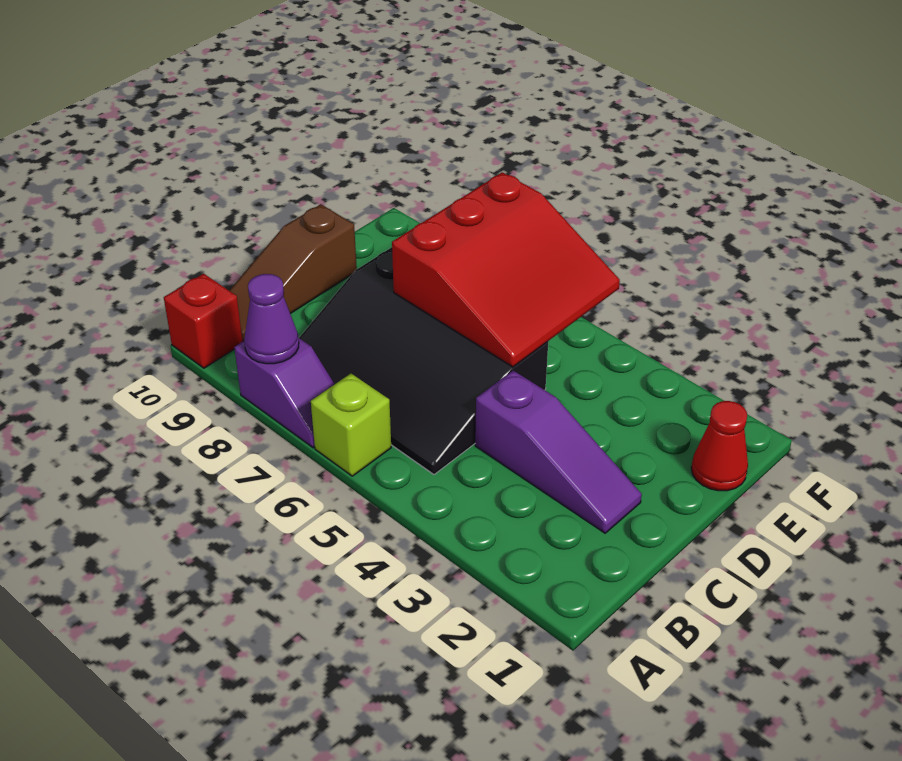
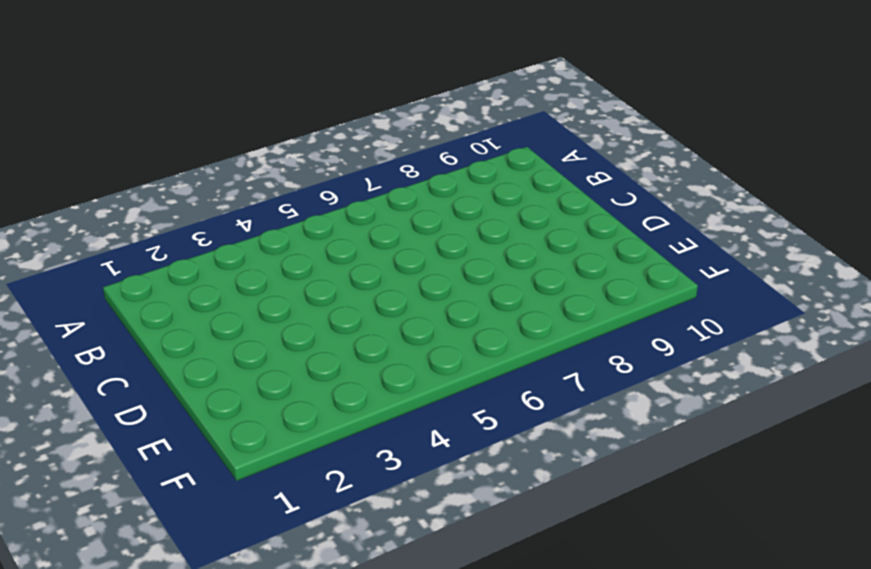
none -> lime brick A6 level 1
none -> purple slope A7:A8 level 1 top 8

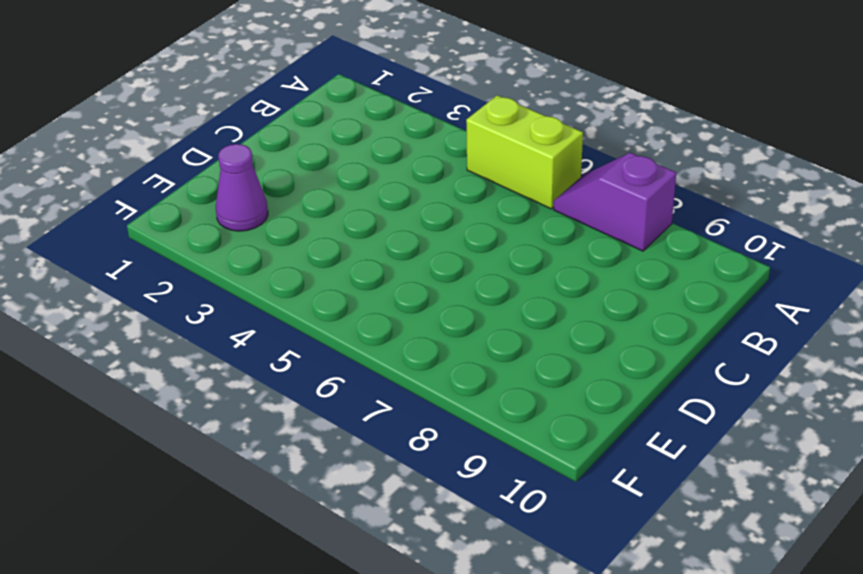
lime brick A5:A6 level 1 -> lime brick A6 level 1
purple cone E2 level 1 -> purple cone A8 level 2
none -> red brick A10 level 1
none -> black slope B5:D8 level 1 top D

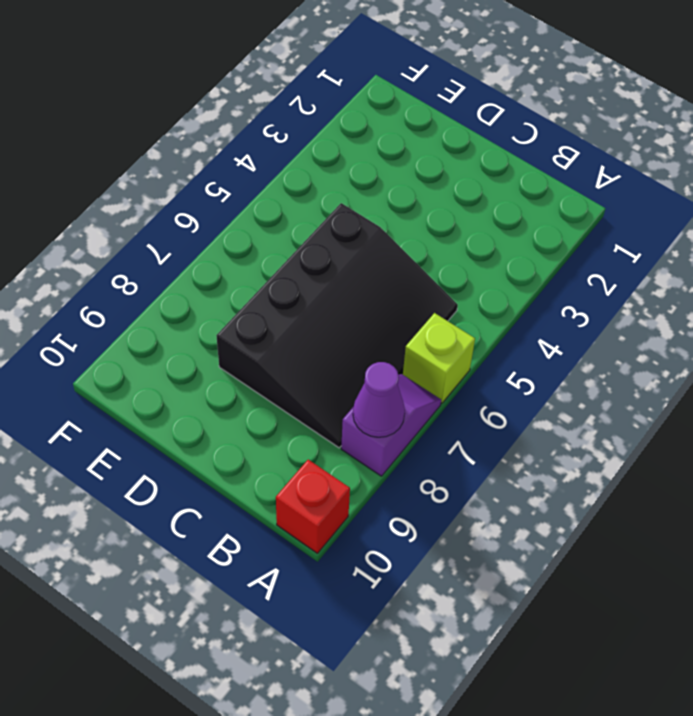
none -> brown slope B10:D10 level 1 top D
none -> purple slope C2:C4 level 1 top 4

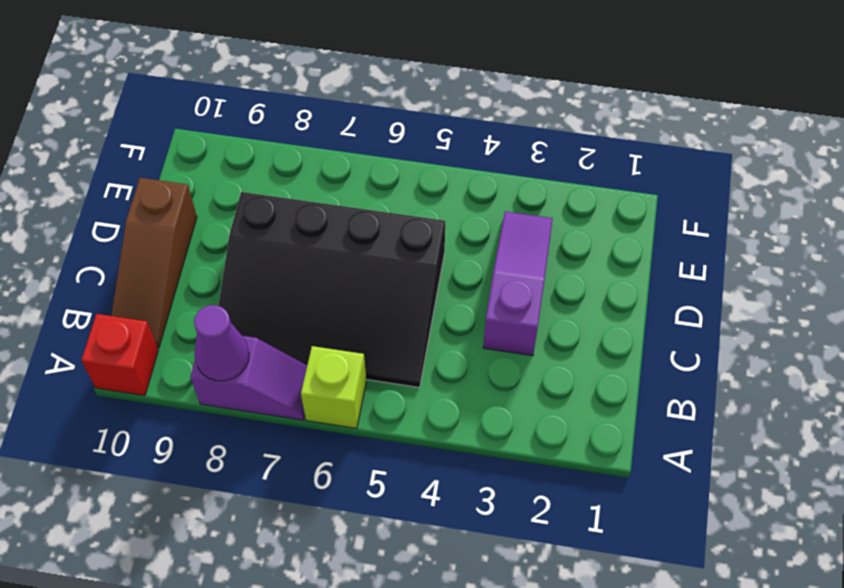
purple slope C3:E3 level 1 top C -> purple slope C2:C4 level 1 top 4
none -> red cone E1 level 1
none -> red slope D5:F7 level 2 top 7

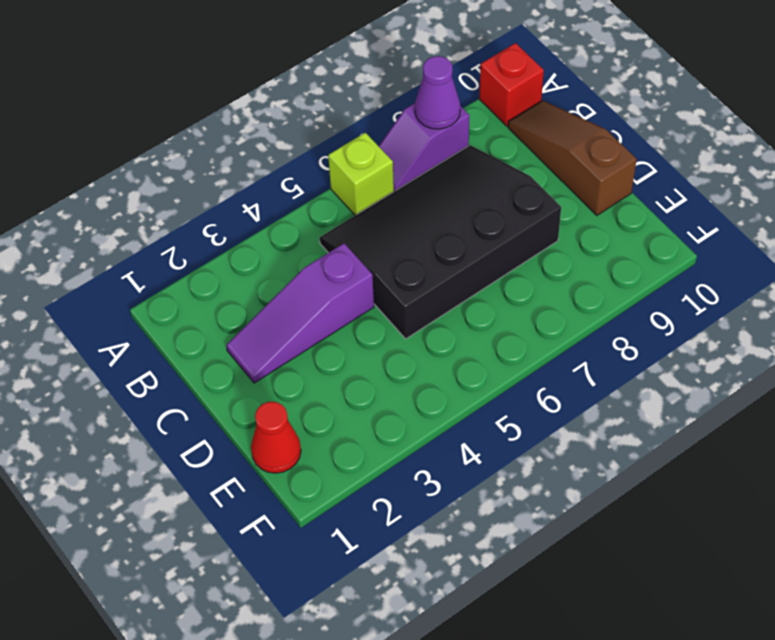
none -> red slope D5:F7 level 2 top 7

